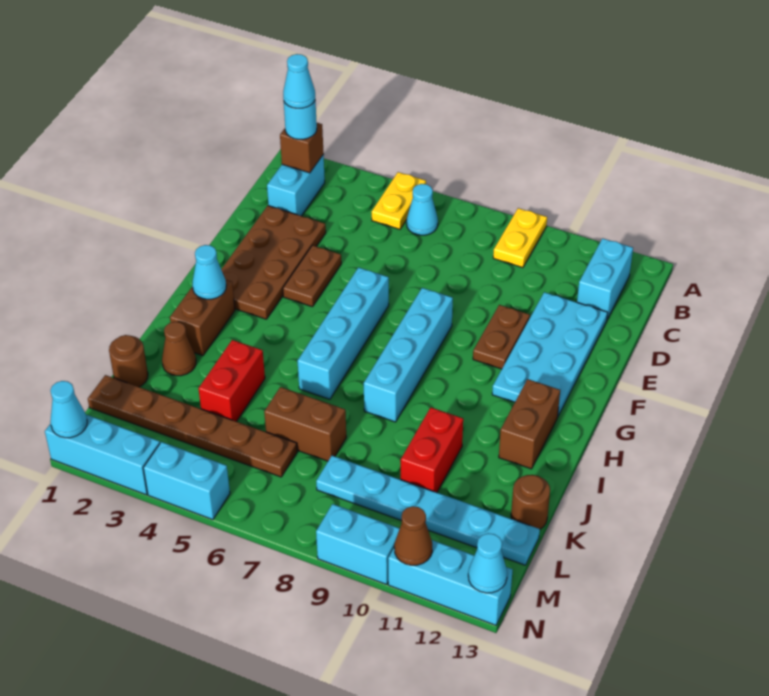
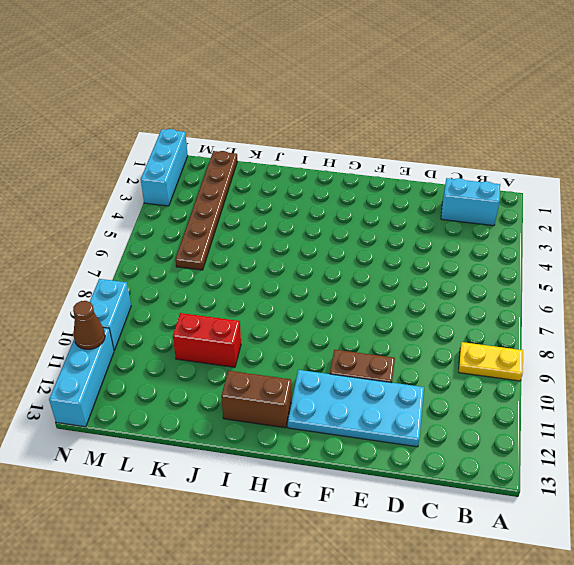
none -> yellow plate A5:B5 level 1
none -> cyan cone B6 level 1
none -> cyan brick B12:C12 level 1
none -> brown plate D2:G3 level 1

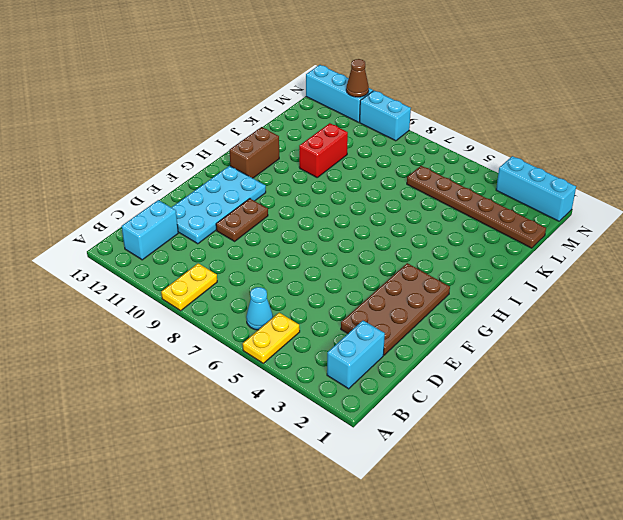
none -> brown plate E4:F4 level 1
none -> cyan brick F6:I6 level 1
none -> cyan brick F8:I8 level 1
none -> brown brick H2:I2 level 1

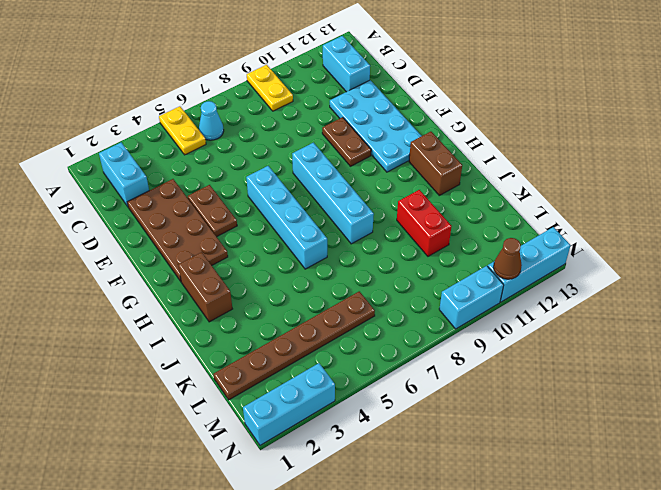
none -> brown cone J2 level 1
none -> red brick J4:K4 level 1
none -> brown round brick K1 level 1
none -> brown brick K6:K7 level 1

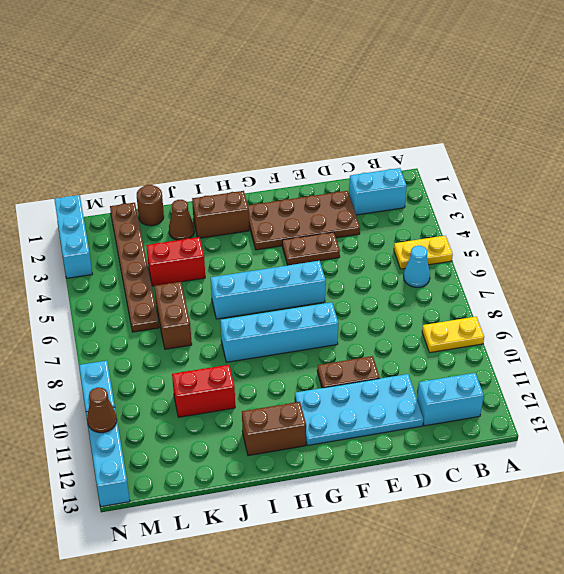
none -> brown round brick K13 level 1
none -> cyan plate L8:L13 level 1
none -> cyan brick N4:N5 level 1
none -> brown brick B2 level 2

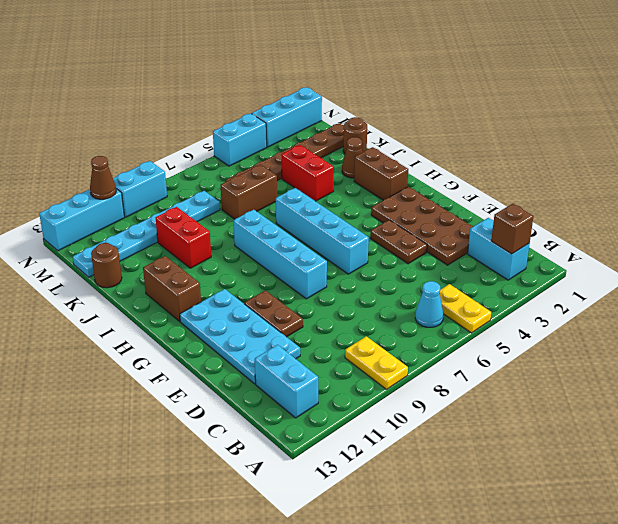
none -> cyan cone H2 level 2
none -> cyan cone N1 level 2
none -> cyan cone N13 level 2
none -> cyan round brick B2 level 3

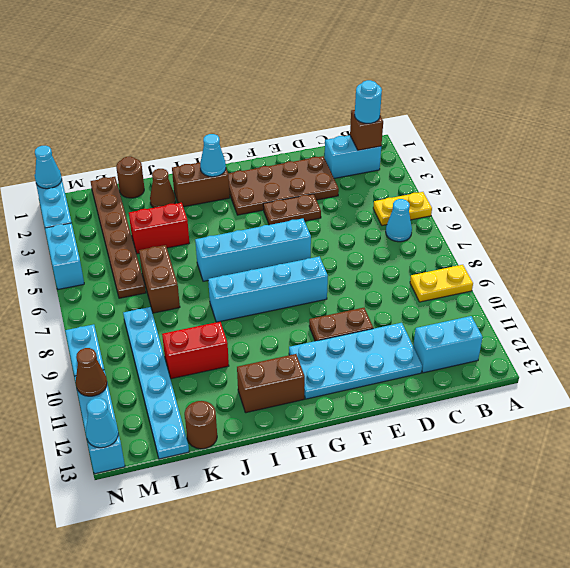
none -> cyan cone B2 level 4

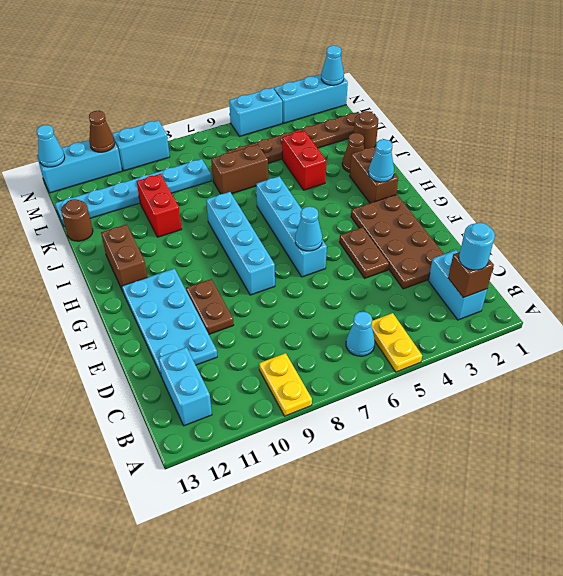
cyan cone F6 level 2 -> cyan cone B2 level 4

